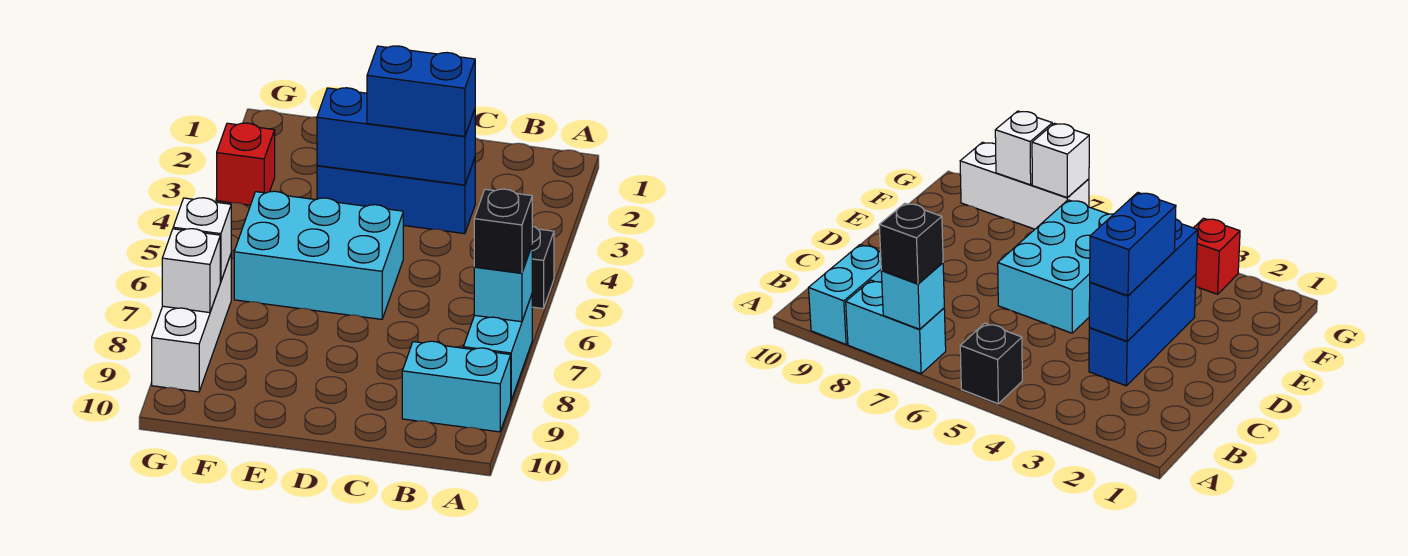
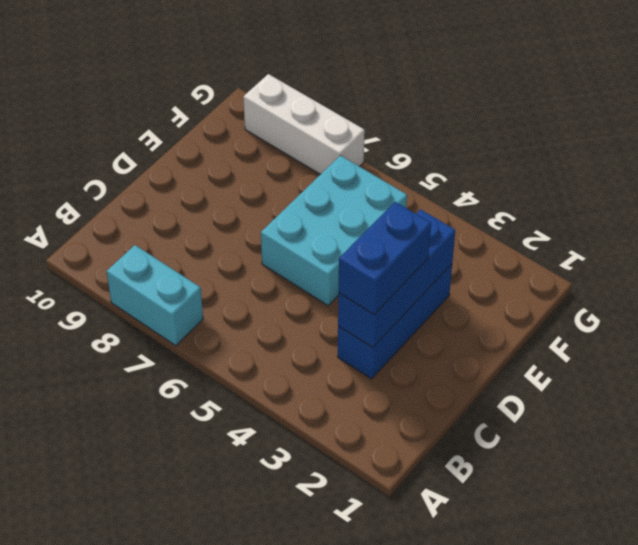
none -> black brick A5 level 1
none -> cyan brick A9:B9 level 1
none -> red brick G3 level 1

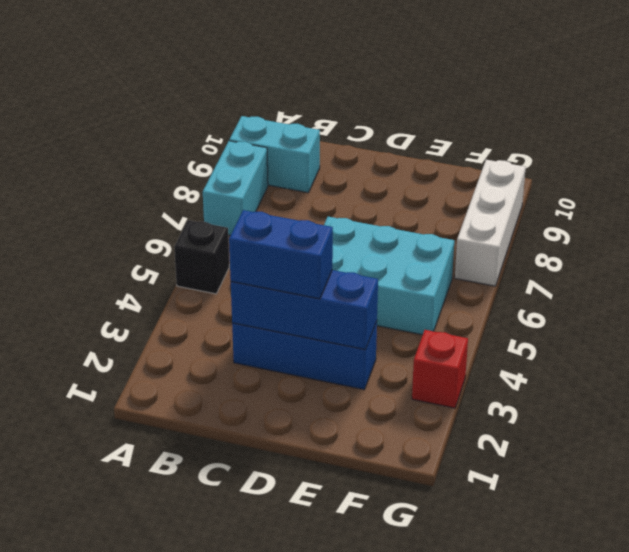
none -> cyan brick A7 level 2
none -> white brick G7 level 2
none -> white brick G8 level 2

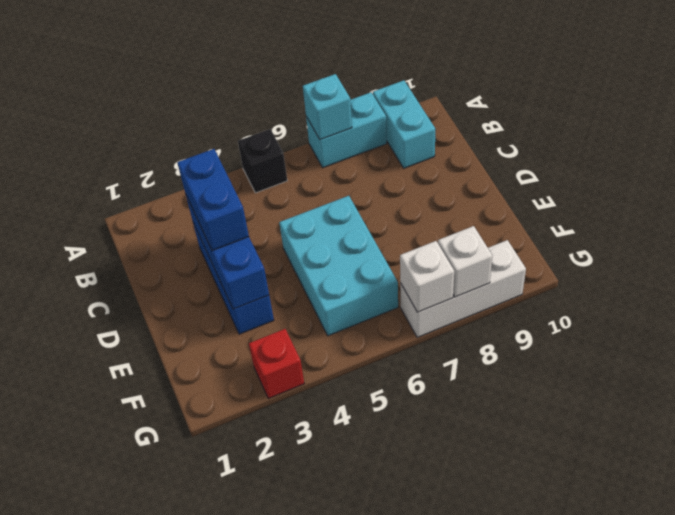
none -> black brick A7 level 3

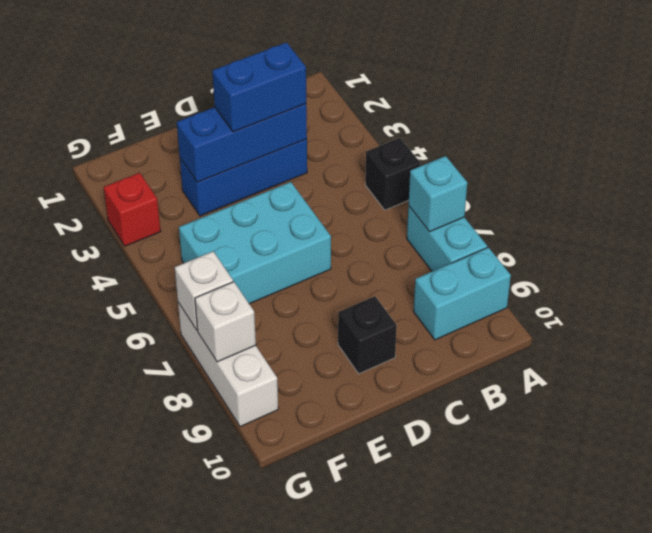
black brick D9 level 1 -> black brick A7 level 3

